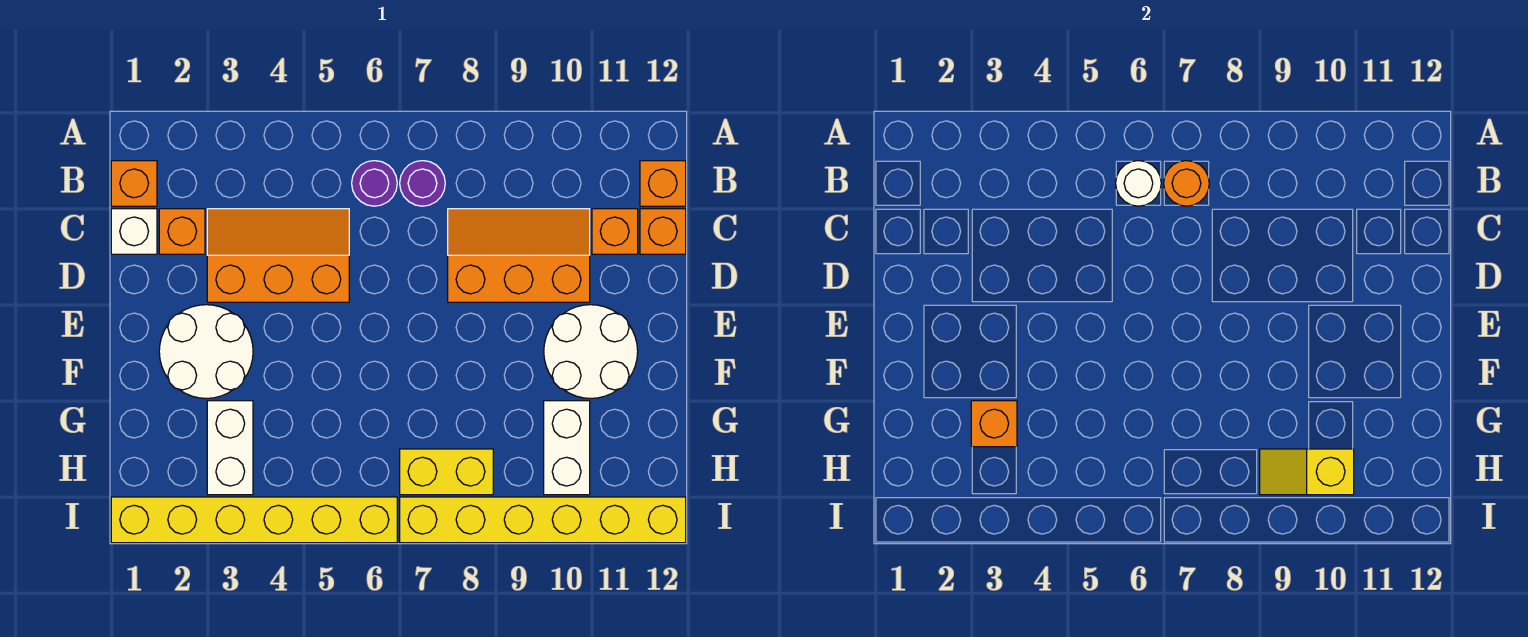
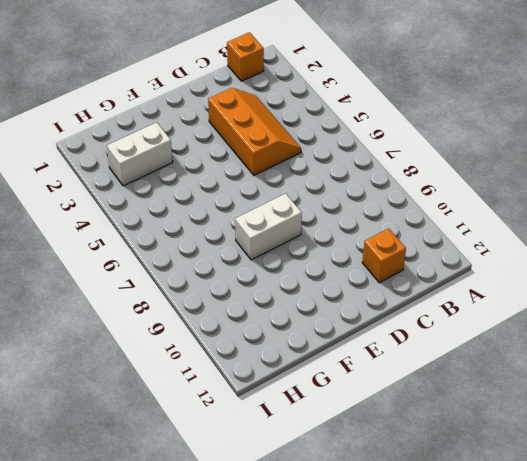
white brick E8:F8 level 1 -> white brick G10:H10 level 1
none -> purple round brick B6 level 1
none -> purple round brick B7 level 1
none -> orange brick B12 level 1

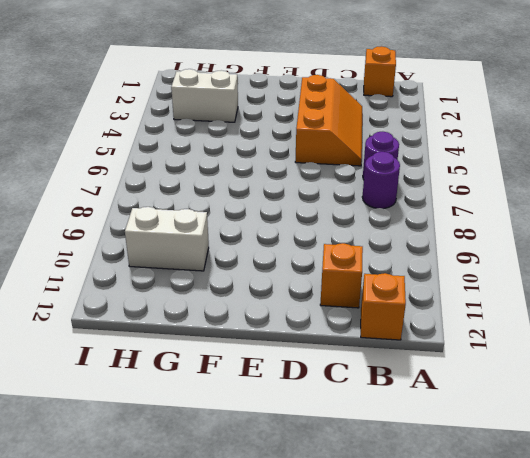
none -> white brick C1 level 1
none -> orange brick C2 level 1
none -> orange slope C8:D10 level 1 top D

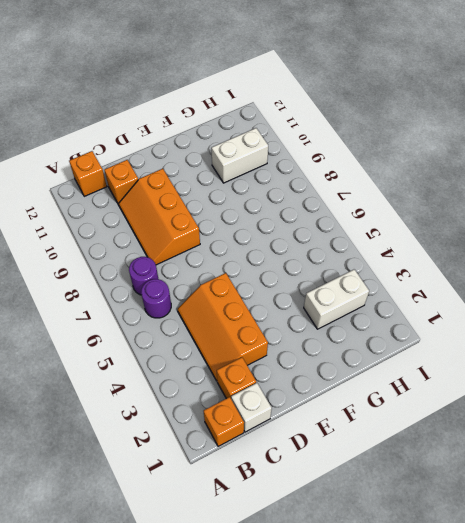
none -> orange brick C12 level 1
none -> white round brick E2:F3 level 1
none -> white round brick E10:F11 level 1

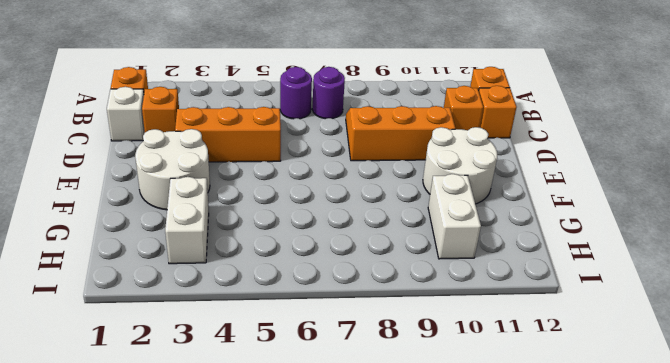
none -> yellow brick H7:H8 level 1
none -> yellow brick I1:I6 level 1
none -> yellow brick I7:I12 level 1

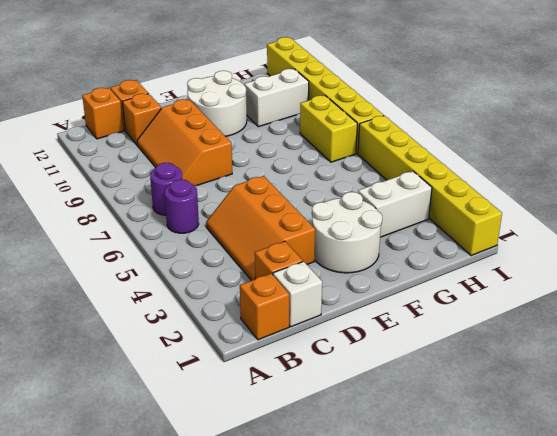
none -> white round brick B6 level 2
none -> orange round brick B7 level 2
none -> orange brick G3 level 2

